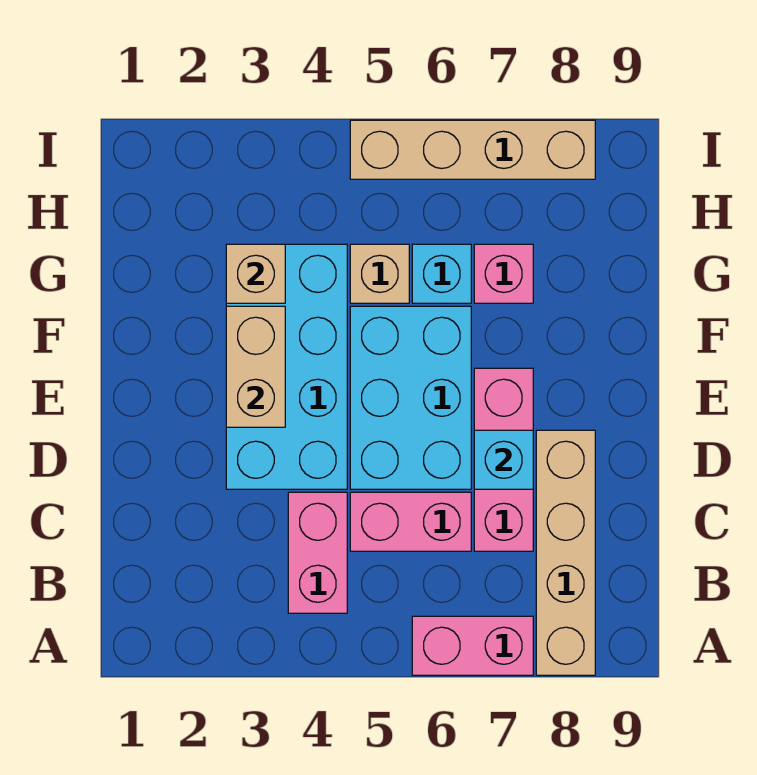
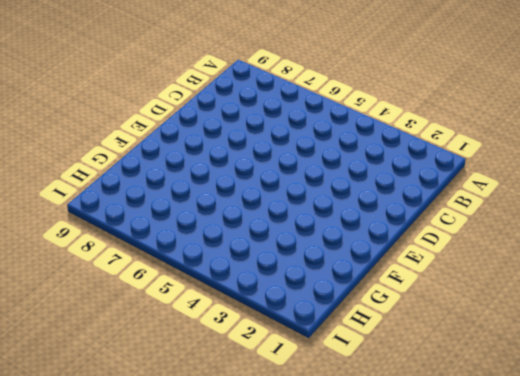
none -> pink brick A6:A7 level 1
none -> tan brick A8:D8 level 1
none -> pink brick B4:C4 level 1

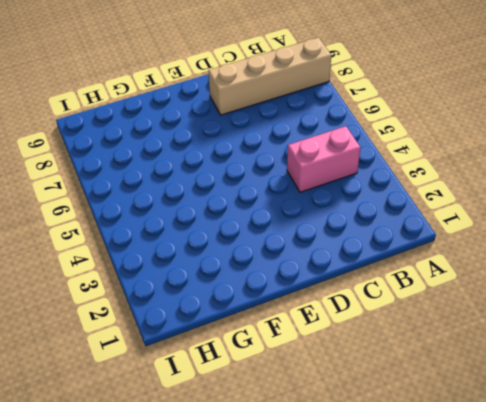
none -> pink brick A6:A7 level 1
none -> pink brick C5:C6 level 1
none -> pink brick C7:E7 level 1

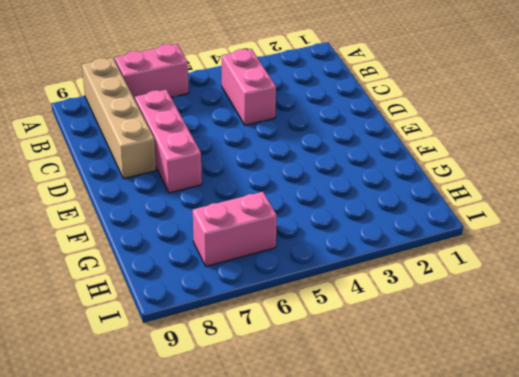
pink brick H6:H7 level 1 -> pink brick C5:C6 level 1
none -> cyan brick D3:G4 level 1
none -> cyan brick D5:F6 level 1
none -> tan brick G5 level 1

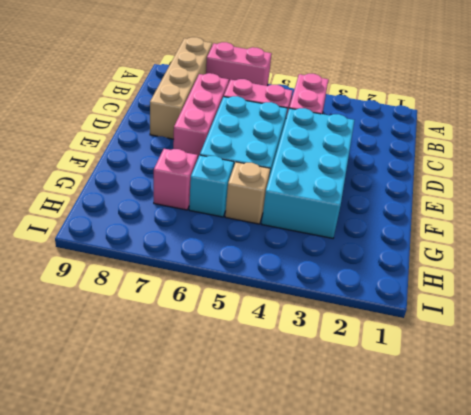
none -> tan brick I5:I8 level 1
none -> cyan brick D7 level 2
none -> tan brick E3:F3 level 2

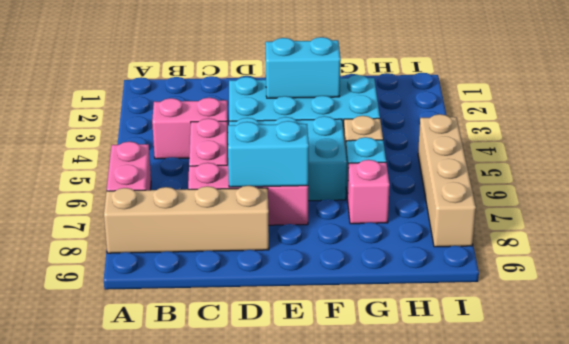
cyan brick D7:E7 level 2 -> cyan brick D7 level 2
cyan brick E3:F3 level 2 -> tan brick E3:F3 level 2
none -> tan brick G3 level 2

